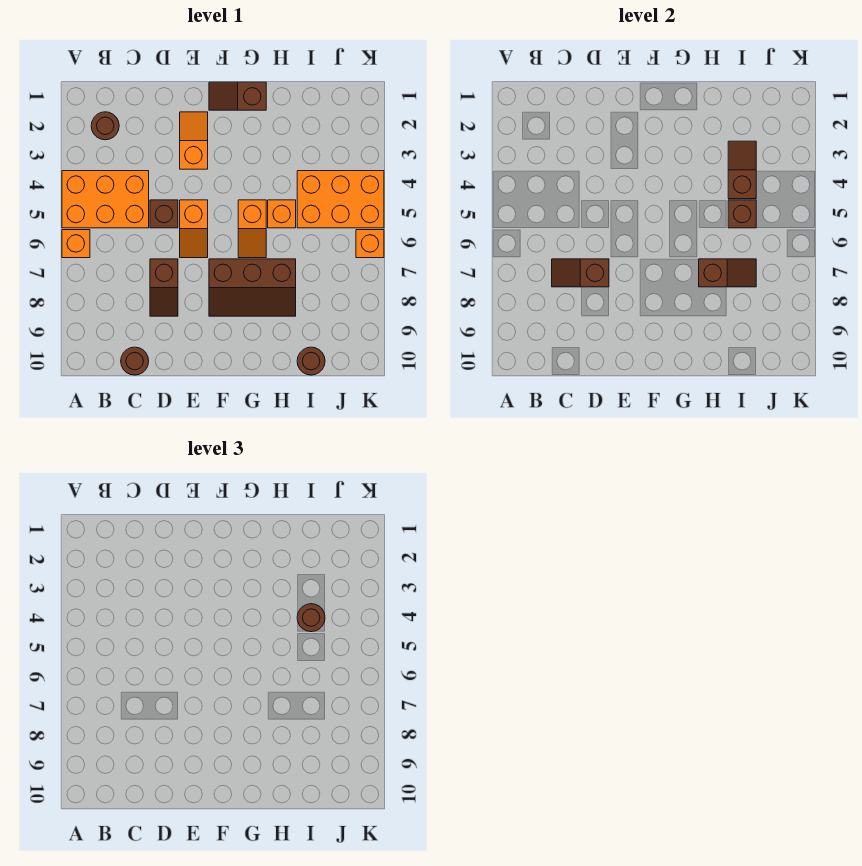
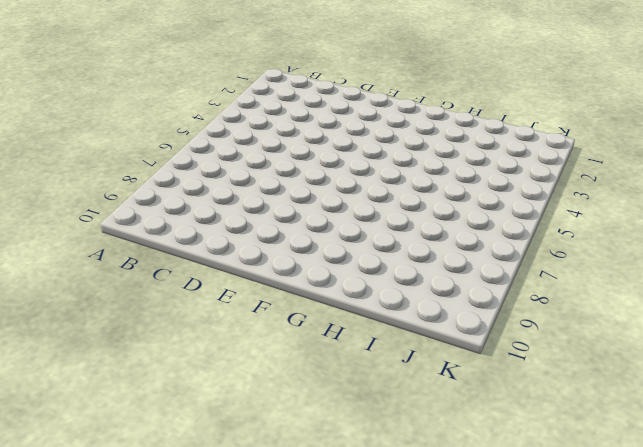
none -> orange brick A4:C5 level 1
none -> orange brick A6 level 1
none -> brown round brick B2 level 1

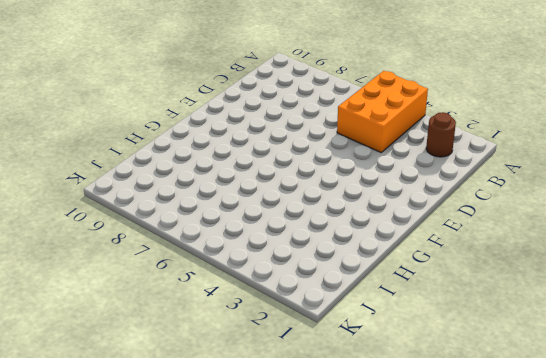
none -> orange brick A6 level 1
none -> brown round brick C10 level 1
none -> brown brick D5 level 1

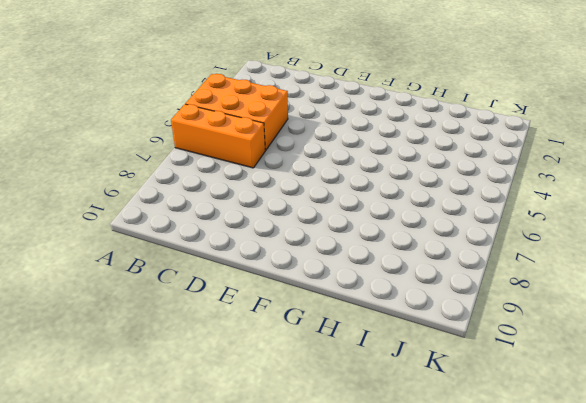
orange brick A6:C6 level 1 -> orange brick A6 level 1
none -> brown round brick B2 level 1
none -> brown round brick C10 level 1
none -> brown brick D5 level 1

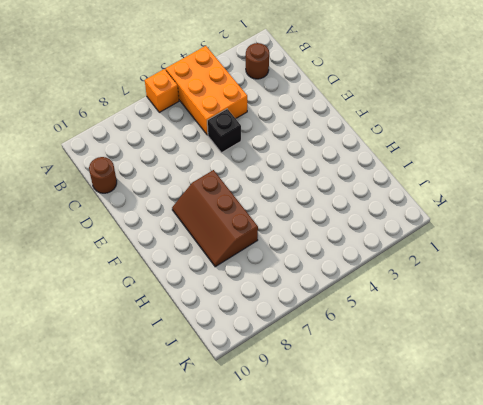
black brick D5 level 1 -> brown brick D5 level 1
none -> brown slope D7:D8 level 1 top 7
none -> orange slope E2:E3 level 1 top 3
none -> orange slope E5:E6 level 1 top 5

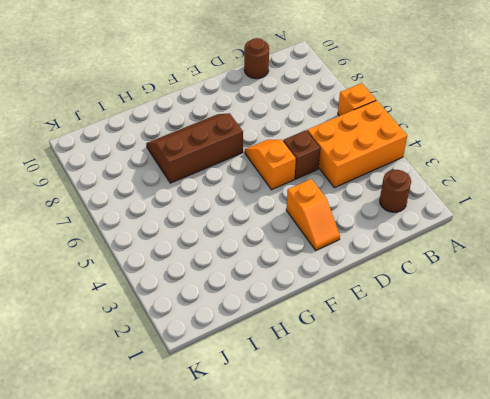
none -> brown slope D7:D8 level 1 top 7
none -> brown slope F1:G1 level 1 top G
none -> orange slope G5:G6 level 1 top 5

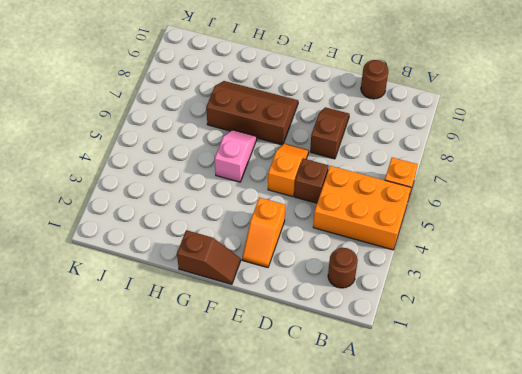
pink slope G5:G6 level 1 top 5 -> orange slope G5:G6 level 1 top 5
none -> orange brick H5 level 1
none -> orange brick I4:K5 level 1
none -> brown round brick I10 level 1

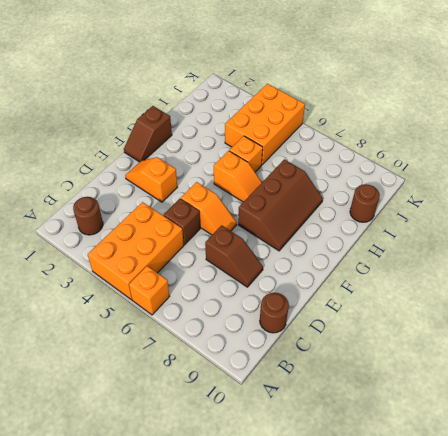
none -> orange brick K6 level 1
none -> brown slope C7:D7 level 2 top D
none -> brown slope H7:I7 level 2 top H

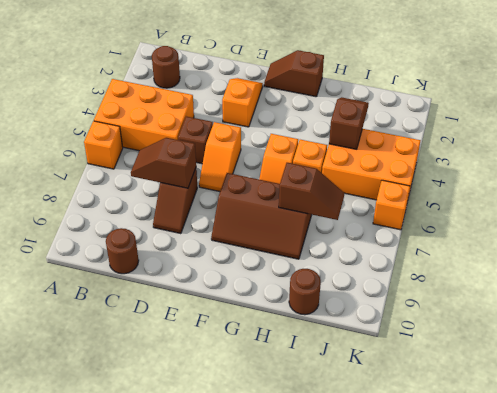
none -> brown brick I5 level 2
none -> brown round brick I4 level 3

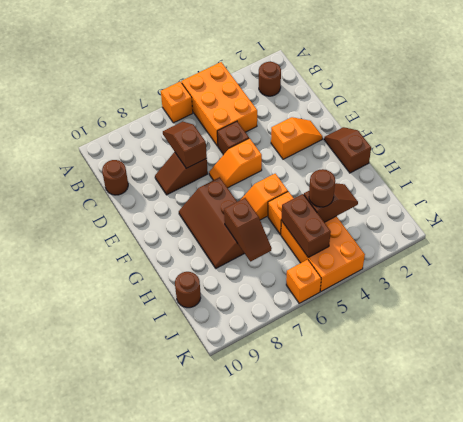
brown brick I5:J5 level 2 -> brown brick I5 level 2

